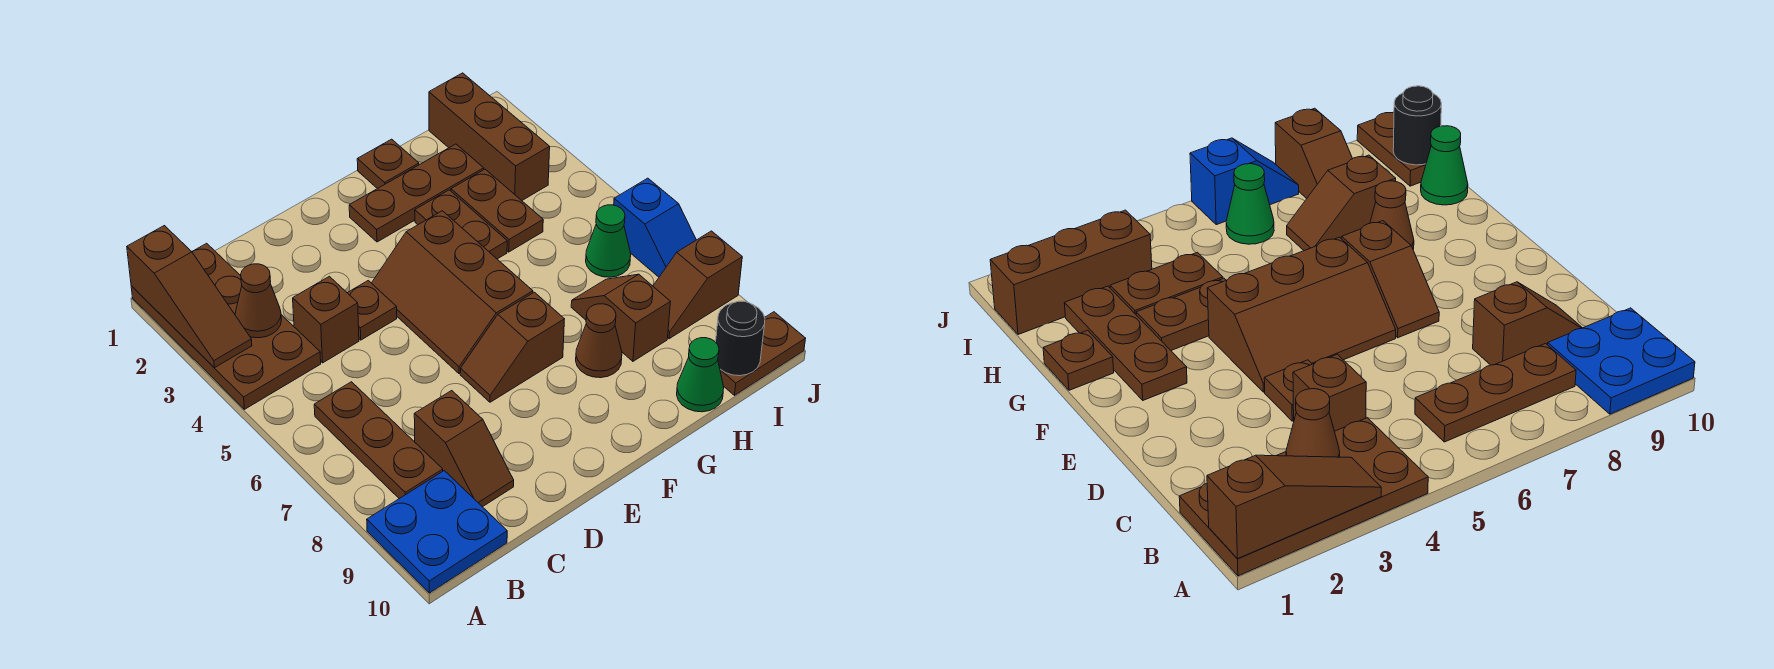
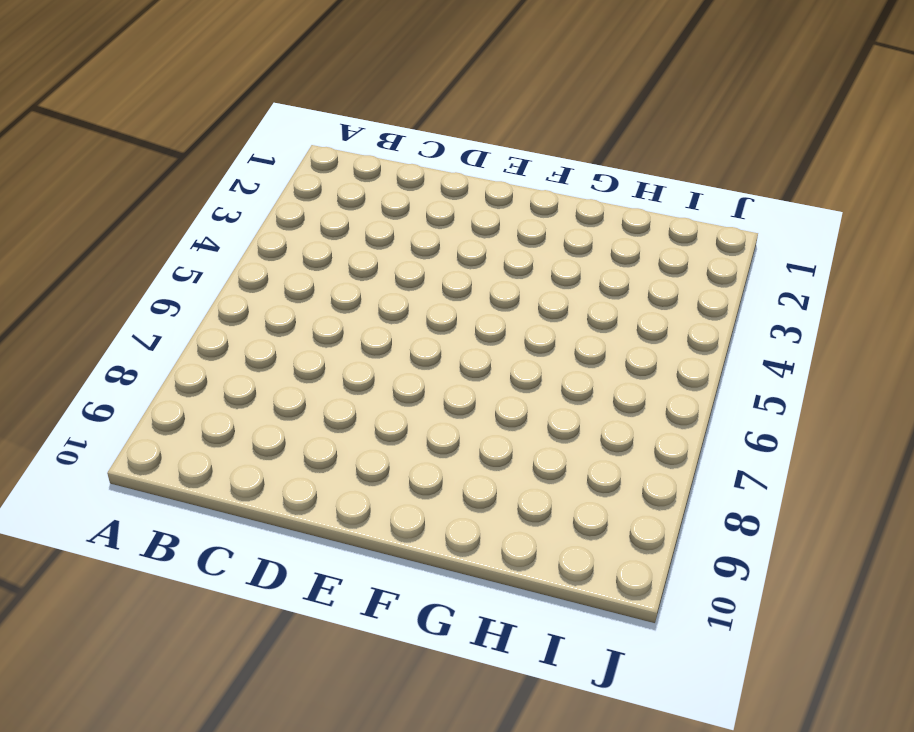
none -> brown plate A1:B4 level 1
none -> blue plate A9:B10 level 1
none -> brown plate B6:B8 level 1

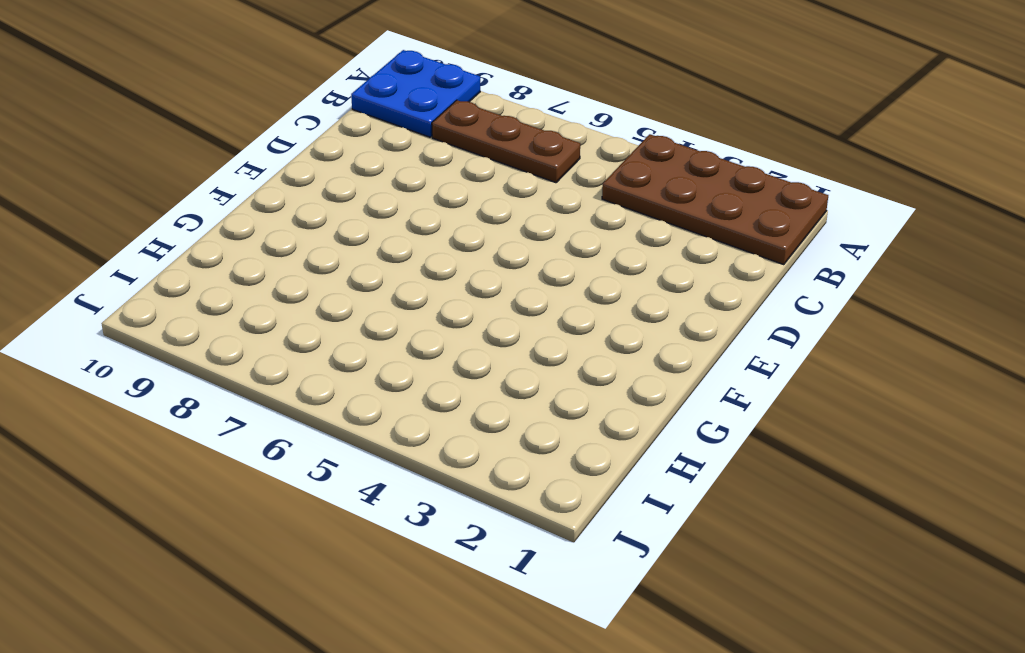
none -> brown brick C4 level 1
none -> brown slope C8:C9 level 1 top 8
none -> brown plate D4 level 1

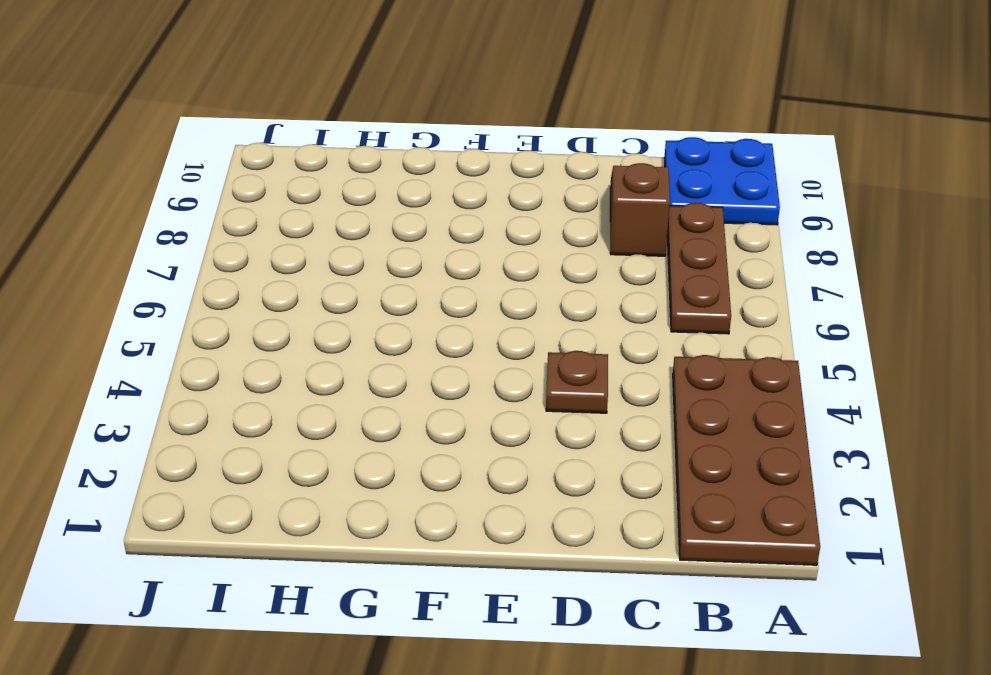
none -> brown brick C4 level 1
none -> brown slope E4:F6 level 1 top F
none -> brown slope E7:F7 level 1 top F

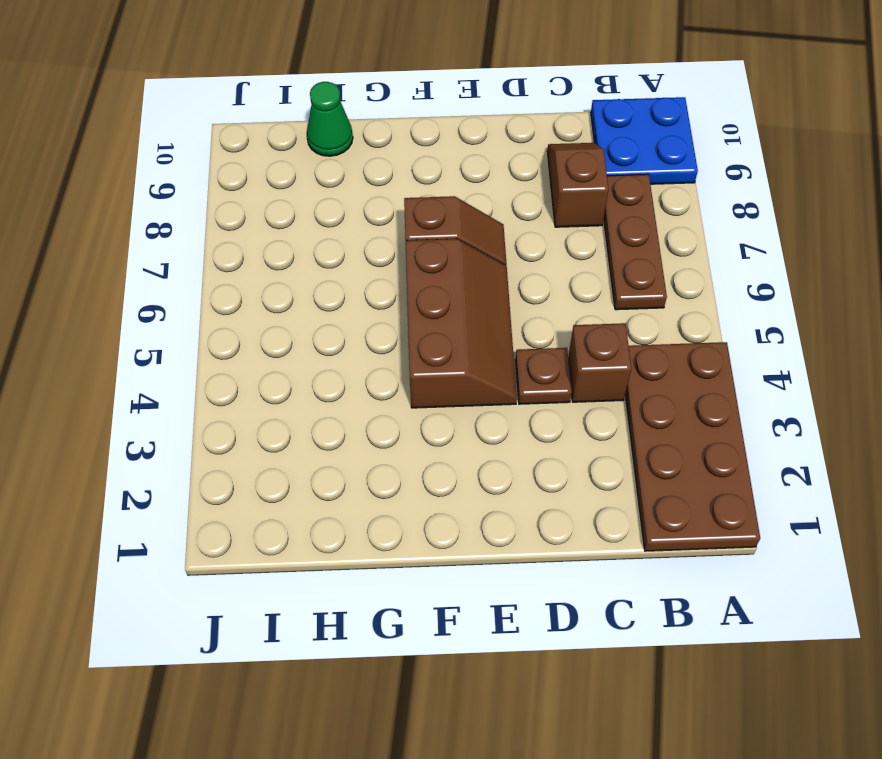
none -> brown plate F2:H2 level 1
none -> brown plate G1 level 1
none -> brown plate G3:G4 level 1

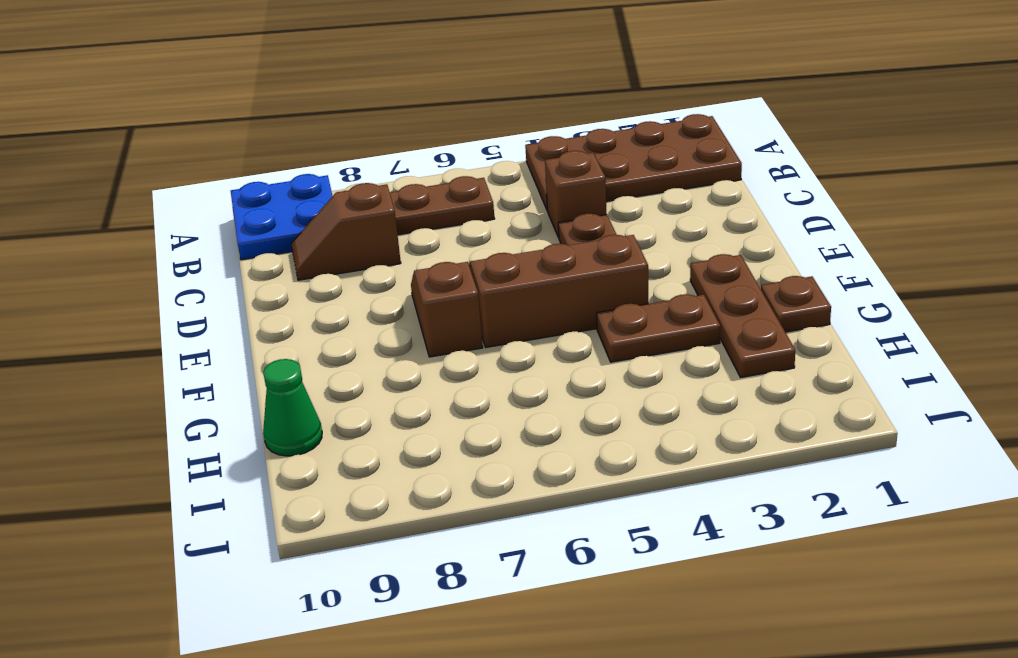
none -> brown cone G8 level 1
none -> brown plate H3:H4 level 1
none -> brown slope H7:H8 level 1 top 8

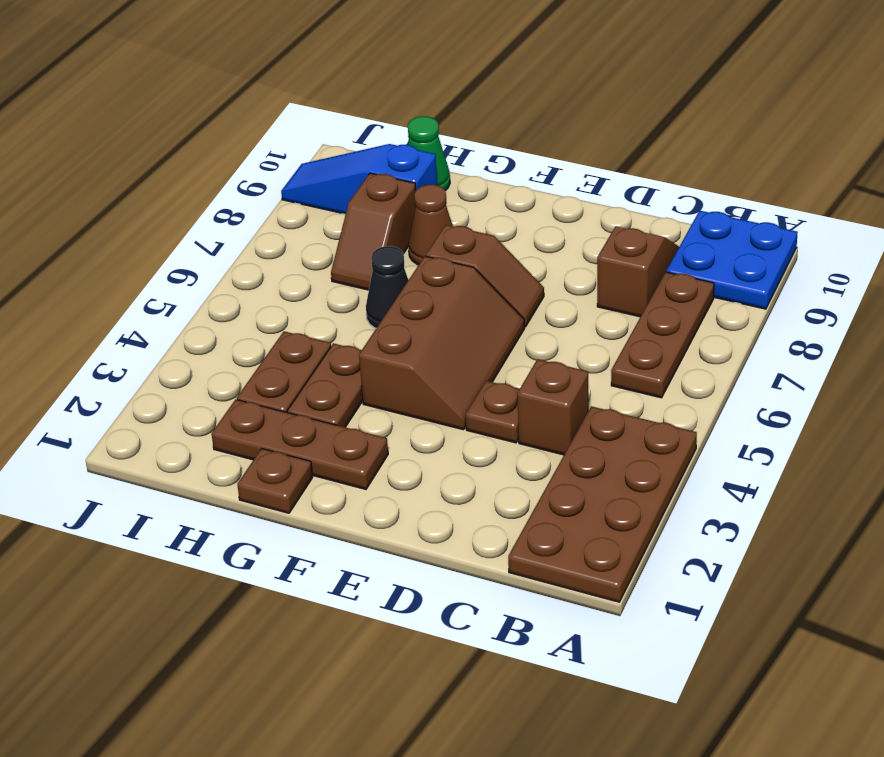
black cone G6 level 1 -> none
blue slope H9:J9 level 1 top H -> none
none -> brown brick I1:I3 level 1
none -> green cone I6 level 1
none -> brown slope I8:J8 level 1 top J

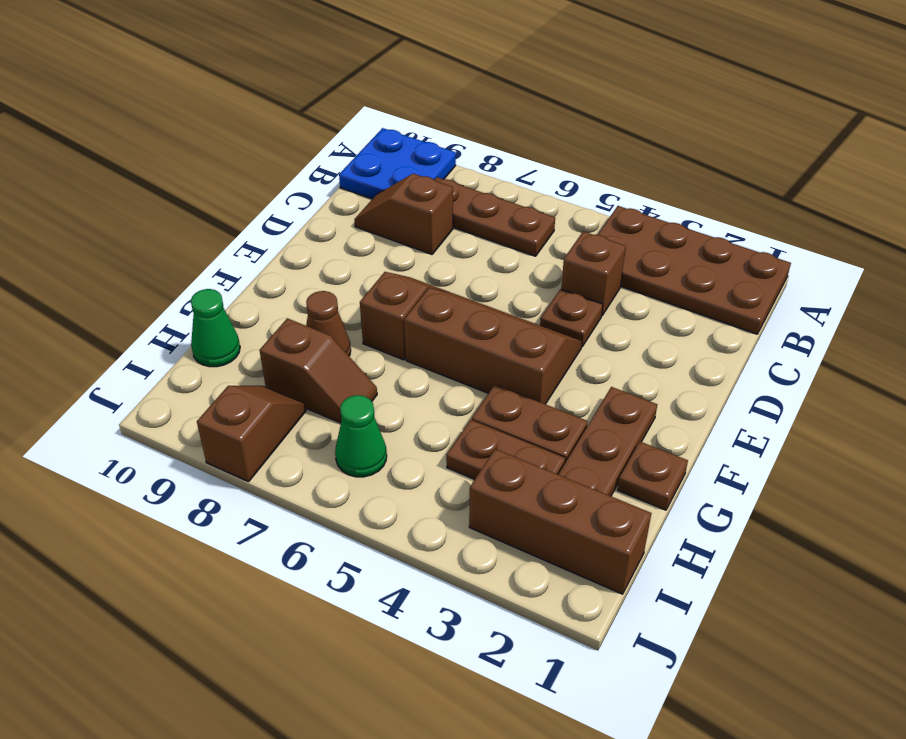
none -> brown plate I10:J10 level 1
none -> blue slope J6:J7 level 1 top 6
none -> brown slope A1:A3 level 2 top 1

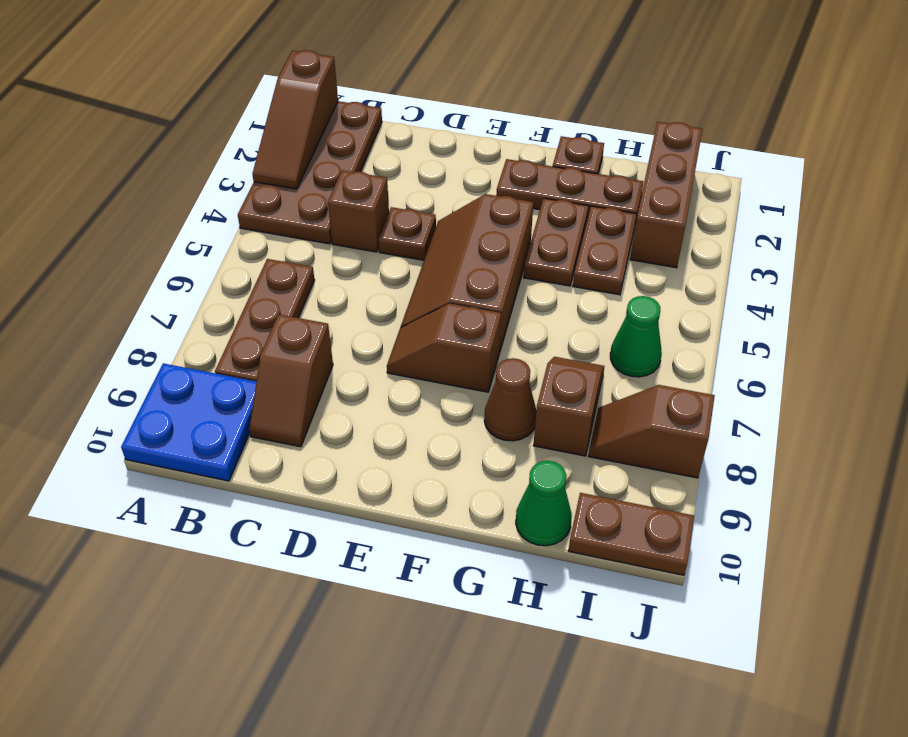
none -> blue slope J6:J7 level 1 top 6
none -> brown cone B3 level 2
none -> black round brick I10 level 2

